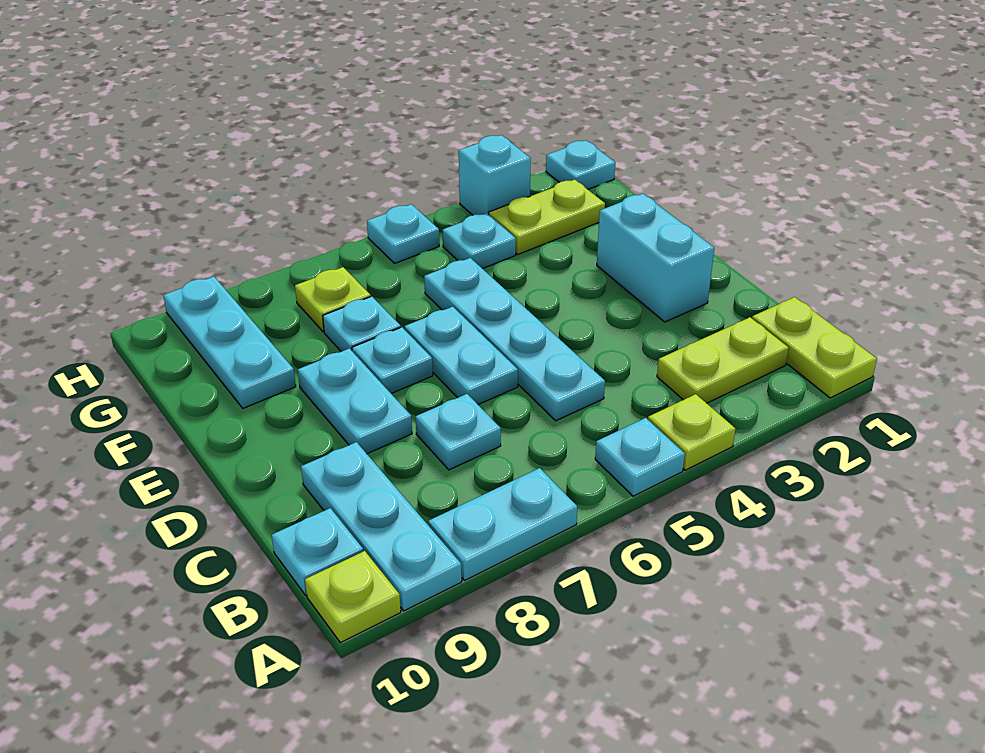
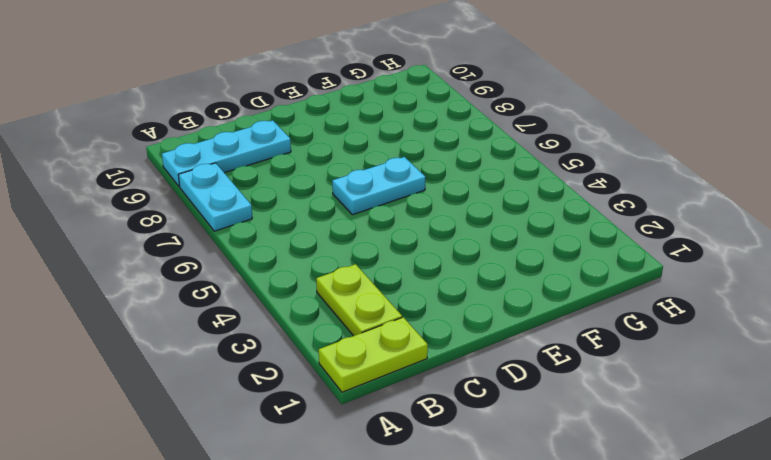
none -> lime plate A4 level 1
none -> cyan plate A5 level 1
none -> lime plate A10 level 1

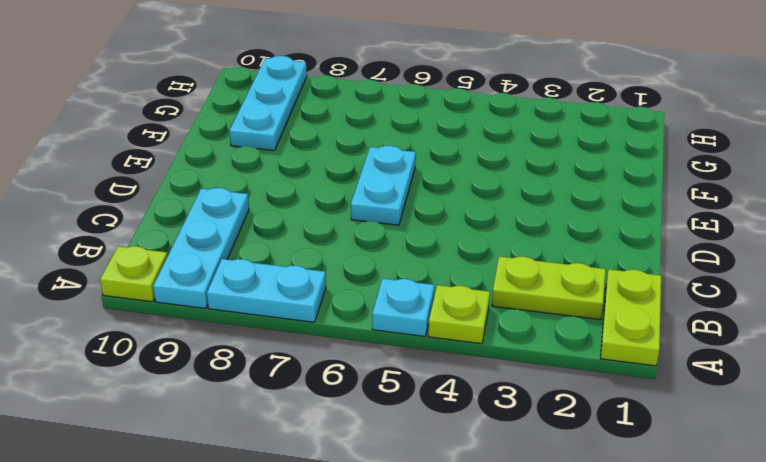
none -> cyan plate B10 level 1
none -> cyan plate C5:F5 level 1
none -> cyan plate C7 level 1

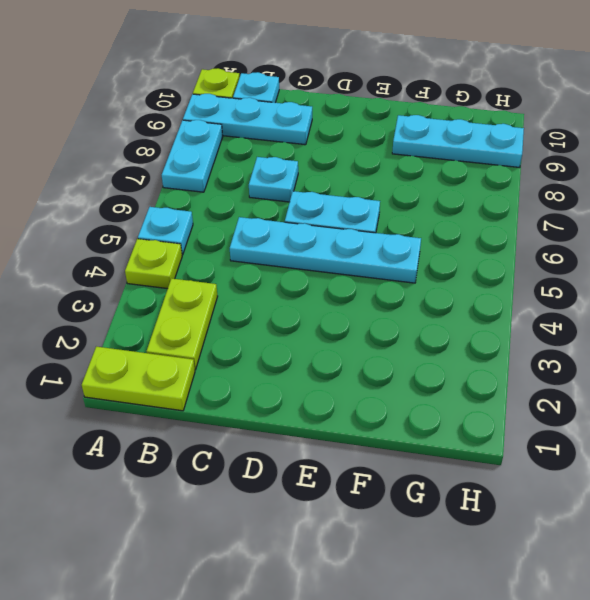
none -> cyan brick D2:E2 level 1
none -> cyan plate D8:E8 level 1
none -> cyan plate E7 level 1

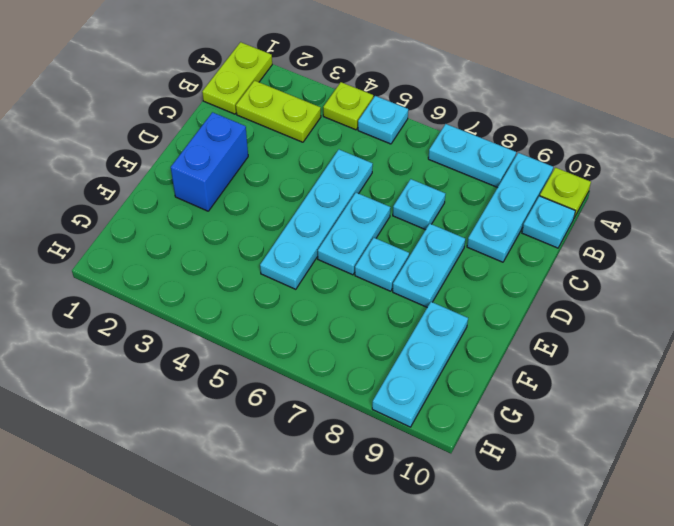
blue brick D2:E2 level 1 -> cyan brick D2:E2 level 1
none -> cyan plate F7 level 1
none -> lime plate G2:G3 level 1
none -> cyan plate G4 level 1

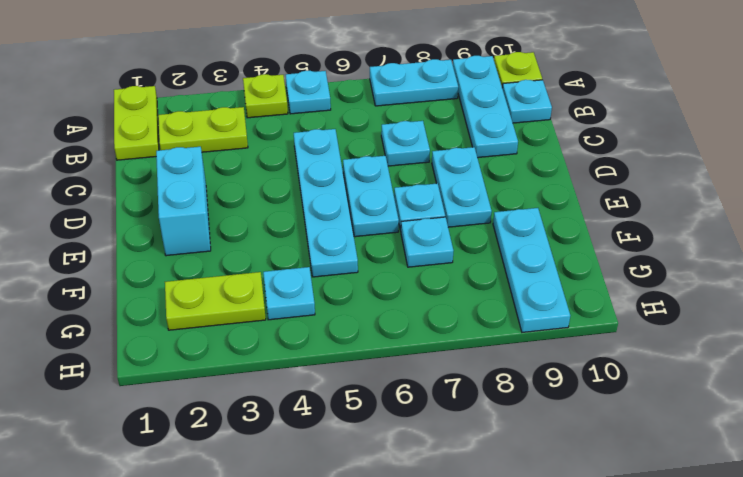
none -> lime plate G7 level 1
none -> cyan plate H1 level 1
none -> cyan brick H3 level 1

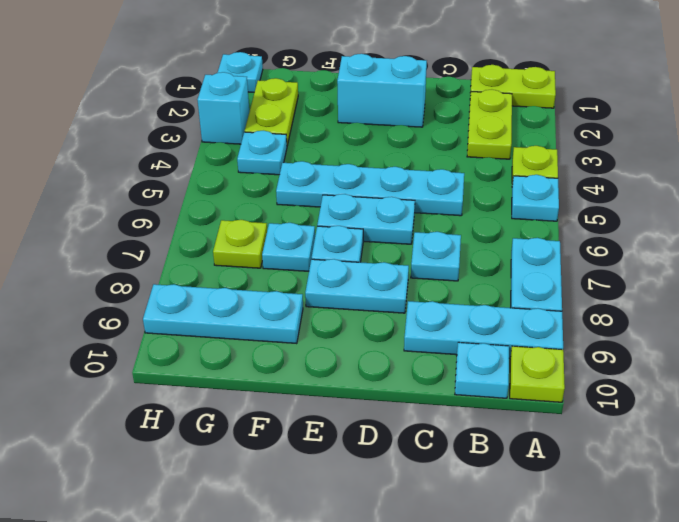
none -> cyan plate H5 level 1

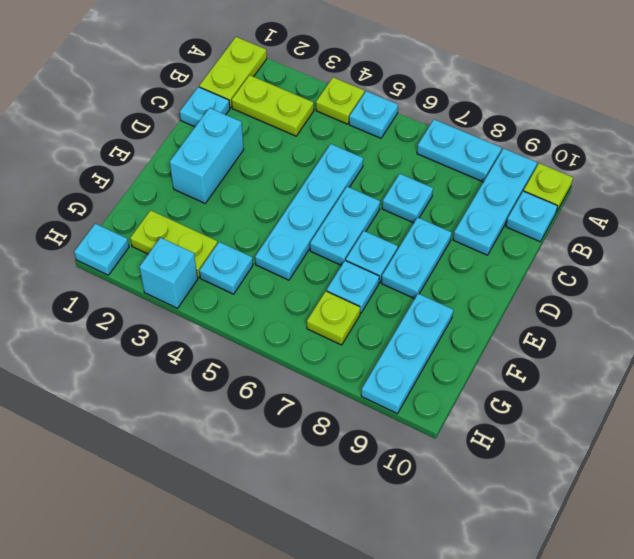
cyan plate C1 level 1 -> cyan plate H5 level 1

